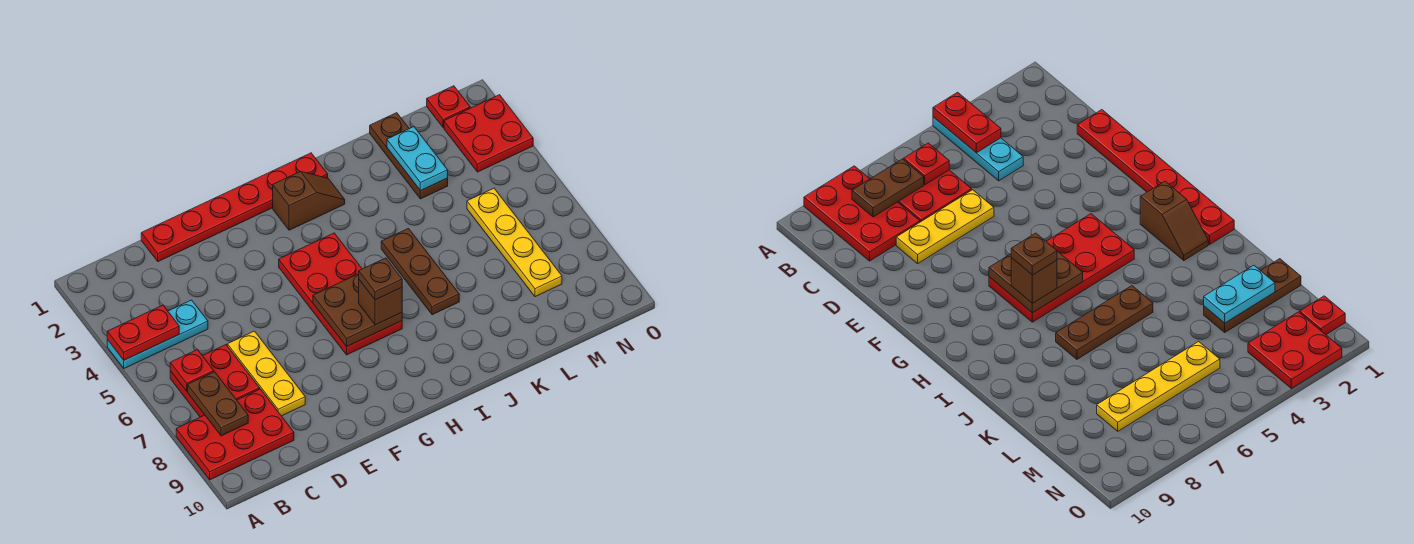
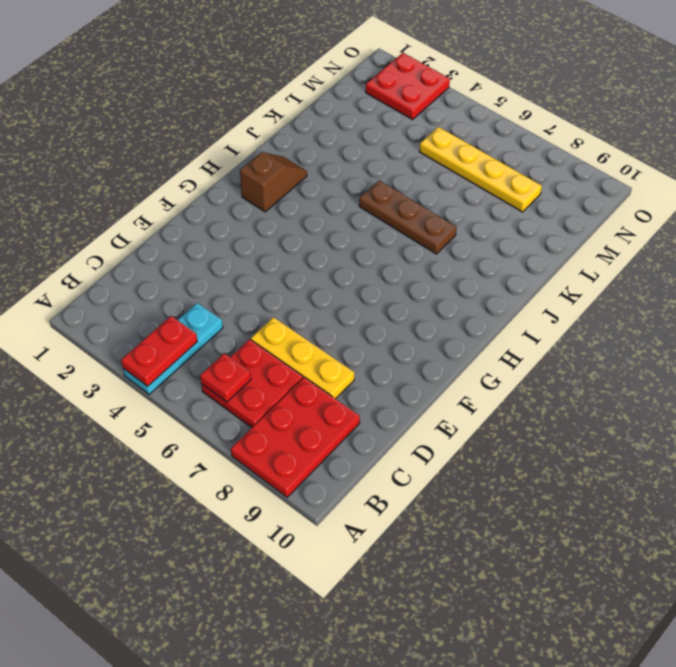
none -> red plate D1:I1 level 1
none -> red plate G4:H7 level 1
none -> brown plate L1:L3 level 1

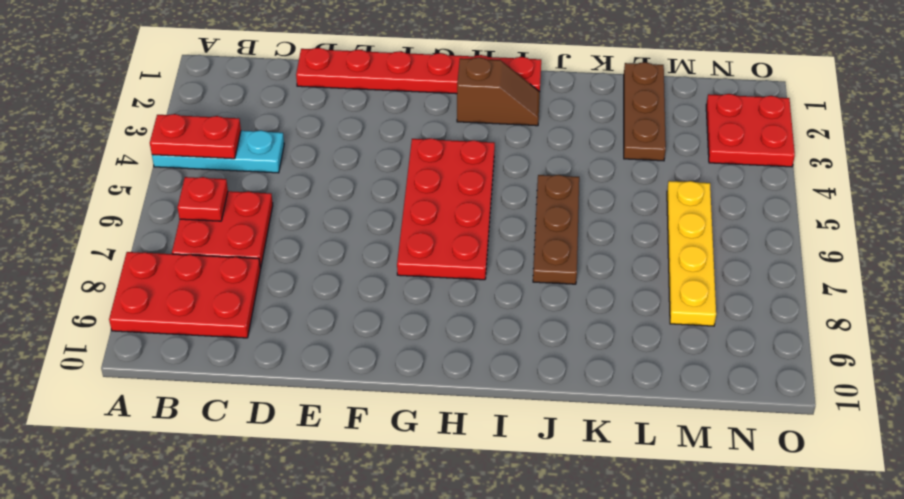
none -> yellow plate D6:D8 level 1
none -> red plate N1 level 1
none -> brown plate B7:B8 level 2

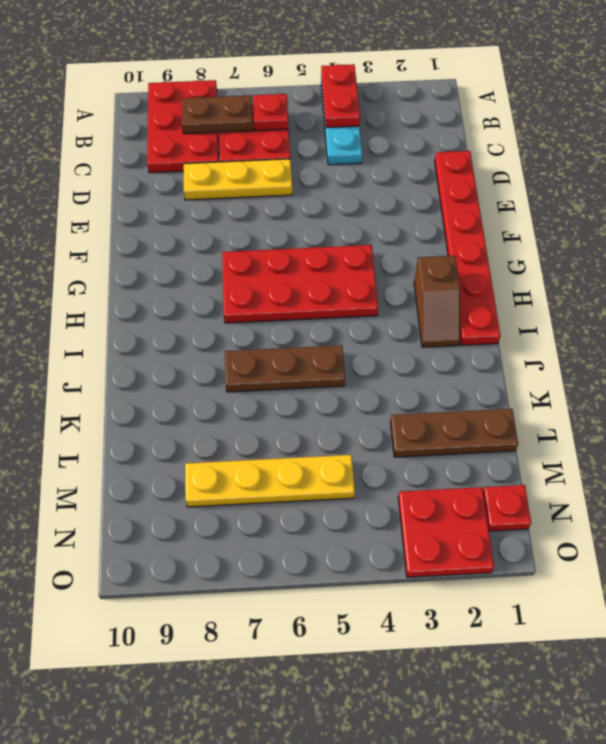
none -> brown plate G6:H7 level 2
none -> cyan plate L2:L3 level 2
none -> brown brick H7 level 3

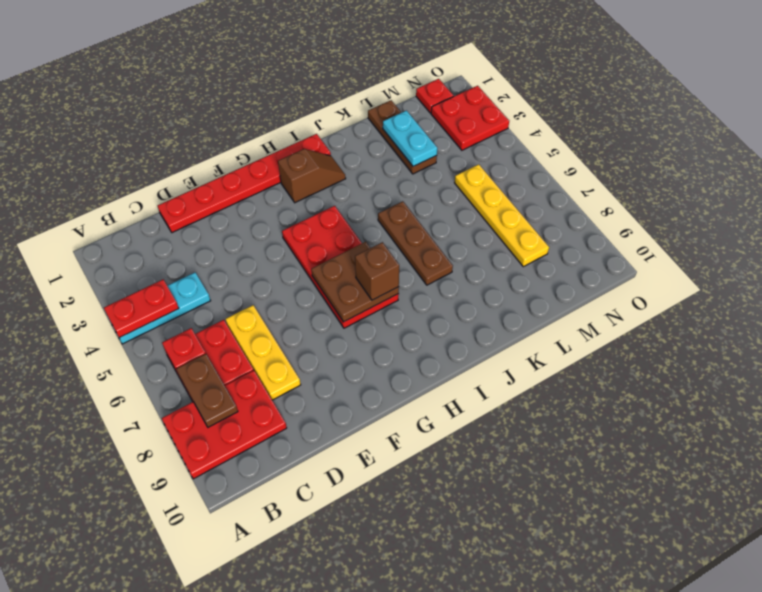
none -> brown plate H7 level 4

